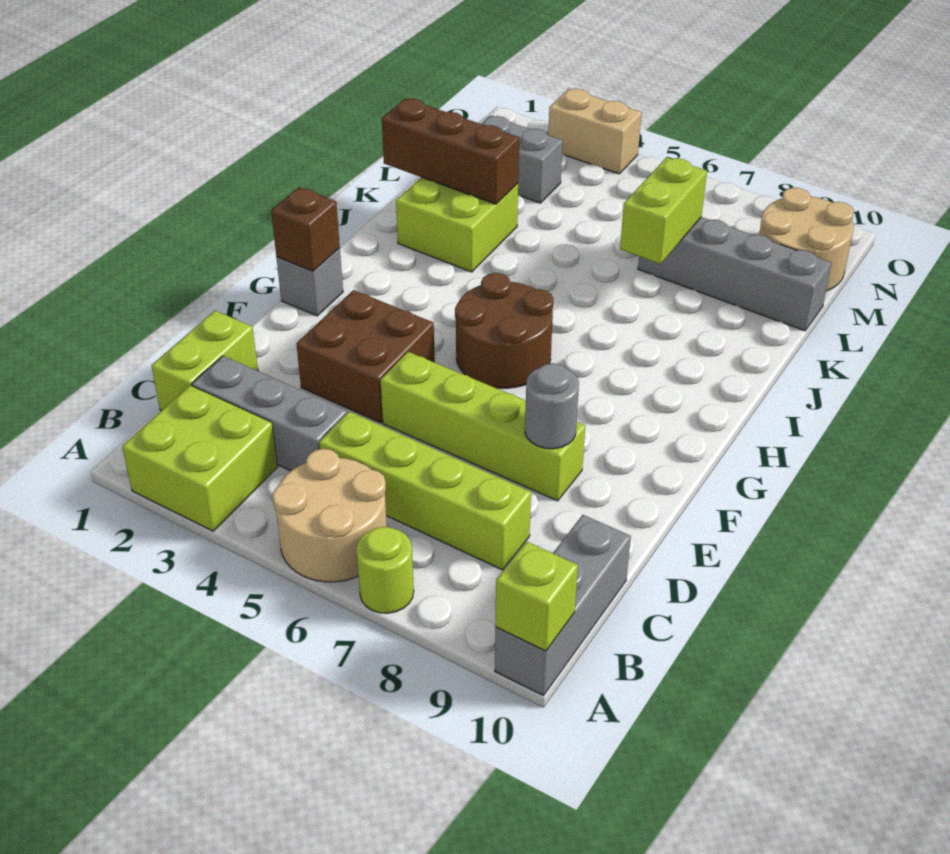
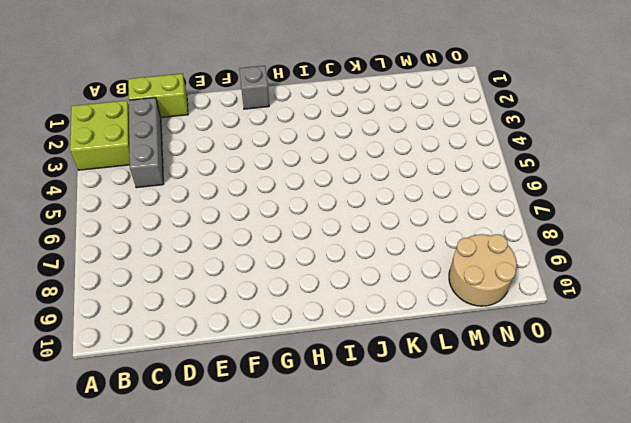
none -> tan round brick A5:B6 level 1
none -> lime round brick A7 level 1
none -> grey brick A10:C10 level 1

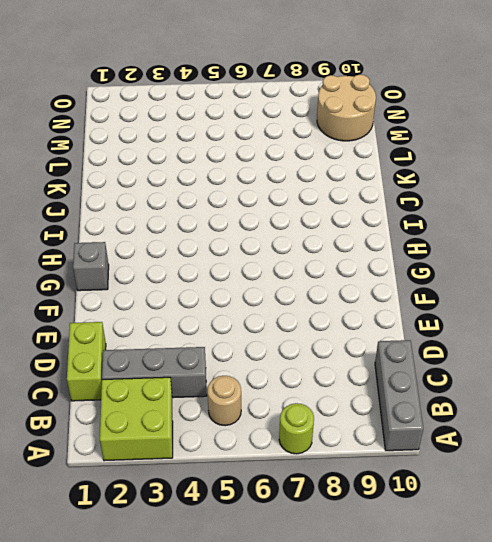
tan round brick B5 level 1 -> tan round brick A5:B6 level 1
none -> lime brick C5:C8 level 1
none -> brown brick E3:F4 level 1
none -> lime brick E5:E8 level 1

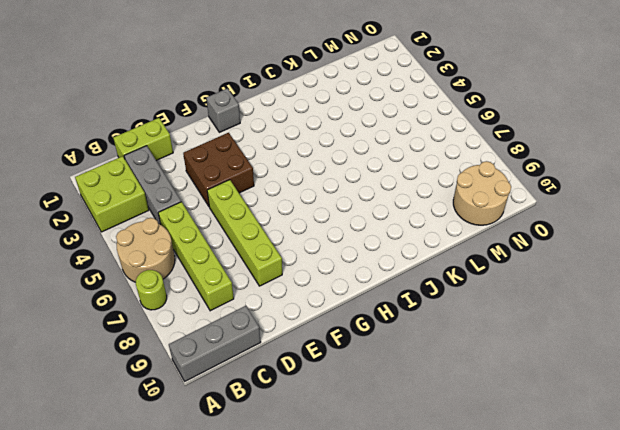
none -> brown round brick G5:H6 level 1
none -> lime brick J2:K3 level 1
none -> grey brick L7:L10 level 1

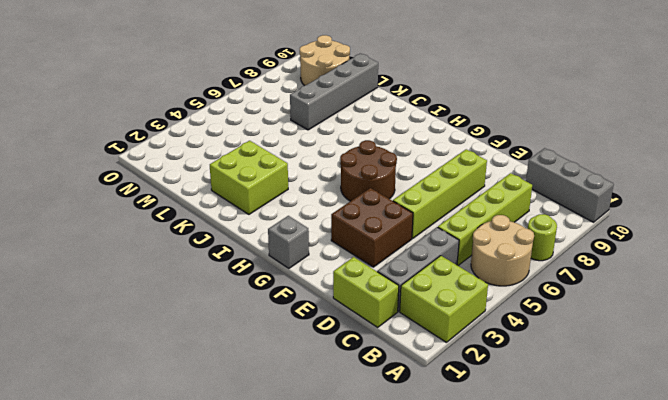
none -> grey brick M2:M3 level 1
none -> tan brick O3:O4 level 1
none -> lime brick A10 level 2

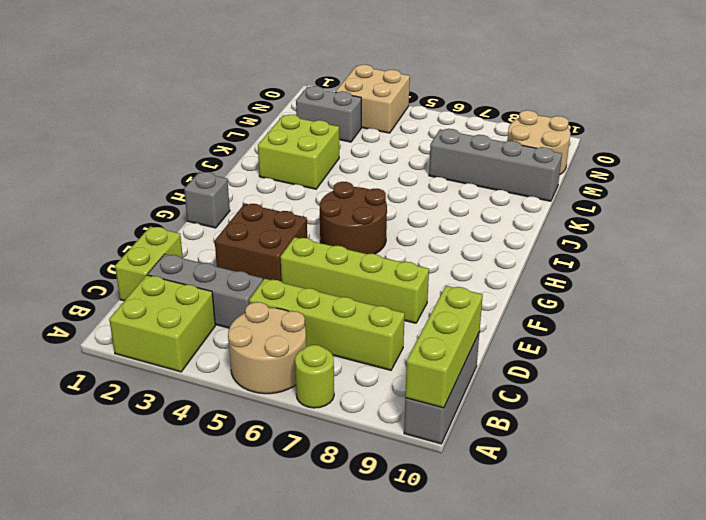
lime brick A10:C10 level 2 -> lime brick A10 level 2
tan brick N3:O4 level 1 -> tan brick O3:O4 level 1
none -> grey round brick E8 level 2
none -> brown brick G1 level 2
none -> brown brick K1:K3 level 2

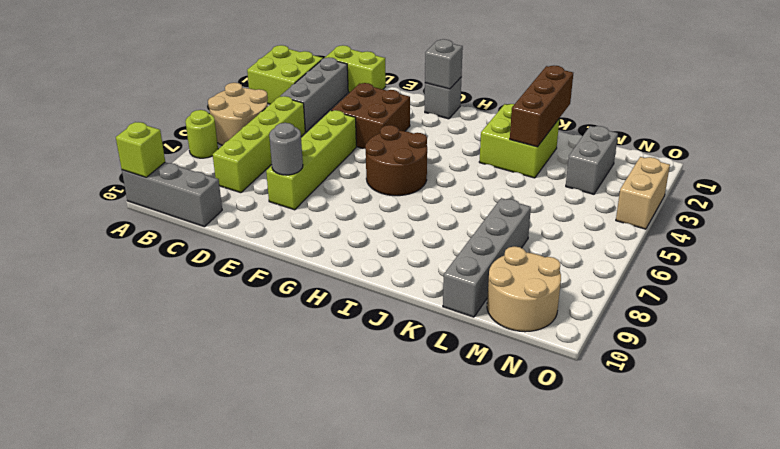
grey brick G1 level 2 -> brown brick G1 level 2
none -> lime brick K7:L7 level 2

